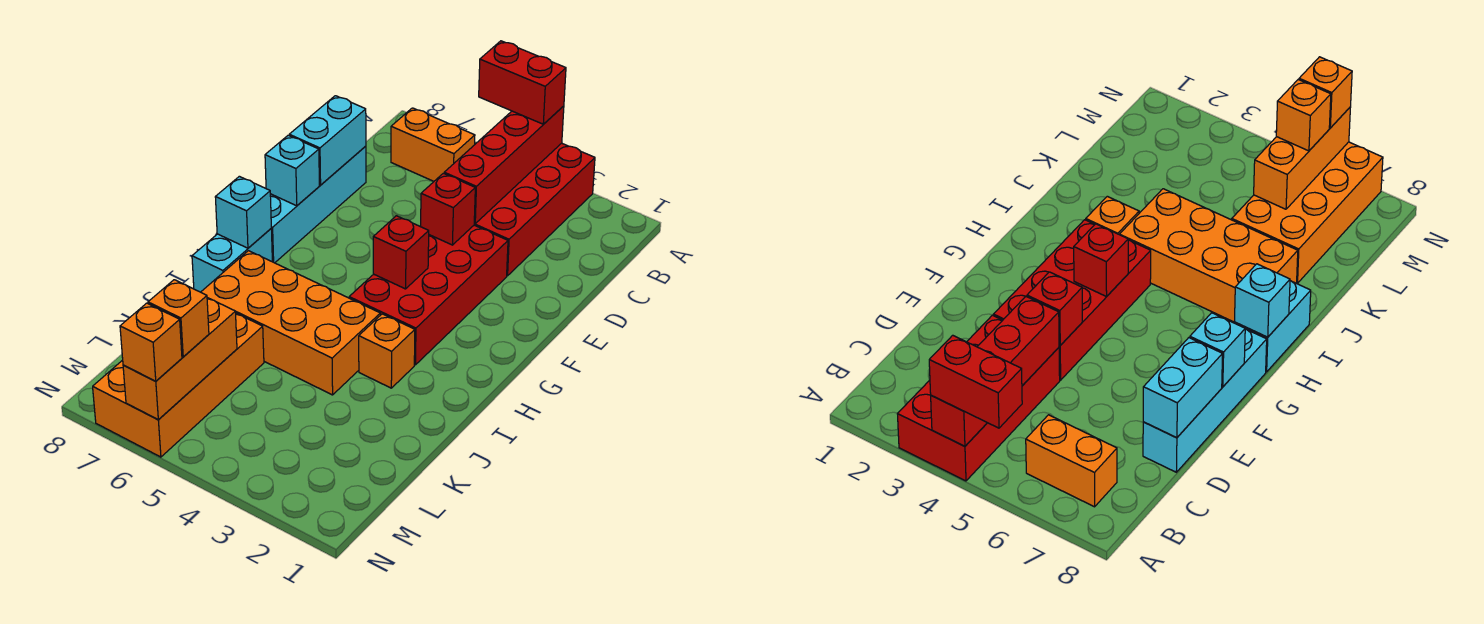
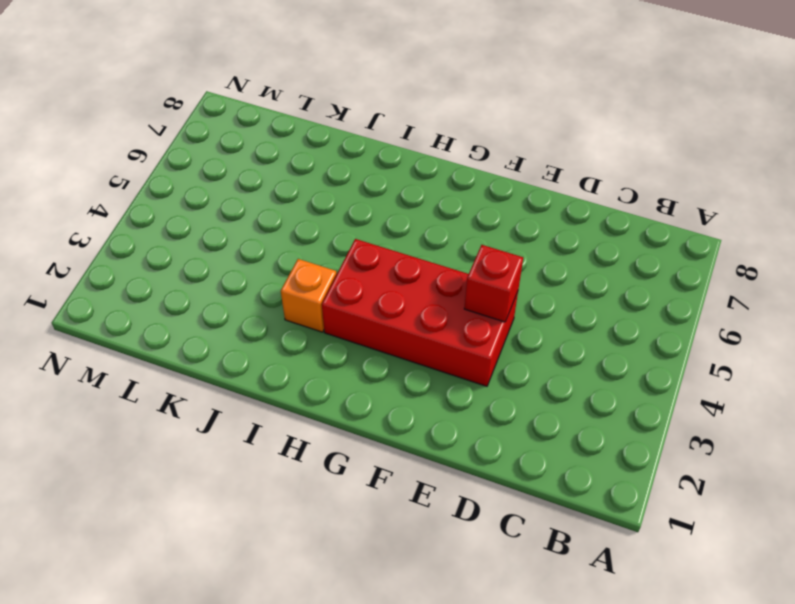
none -> red brick A3:D4 level 1
none -> orange brick B6:B7 level 1
none -> cyan brick D8:G8 level 1

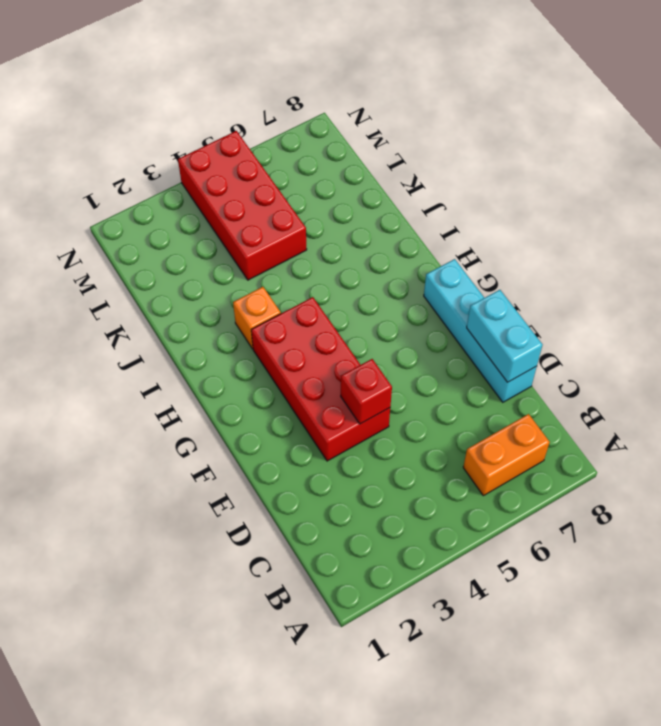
red brick K4:N5 level 1 -> red brick A3:D4 level 1
none -> cyan brick H8:I8 level 1
none -> orange brick I4:J7 level 1
none -> orange brick K6:N7 level 1

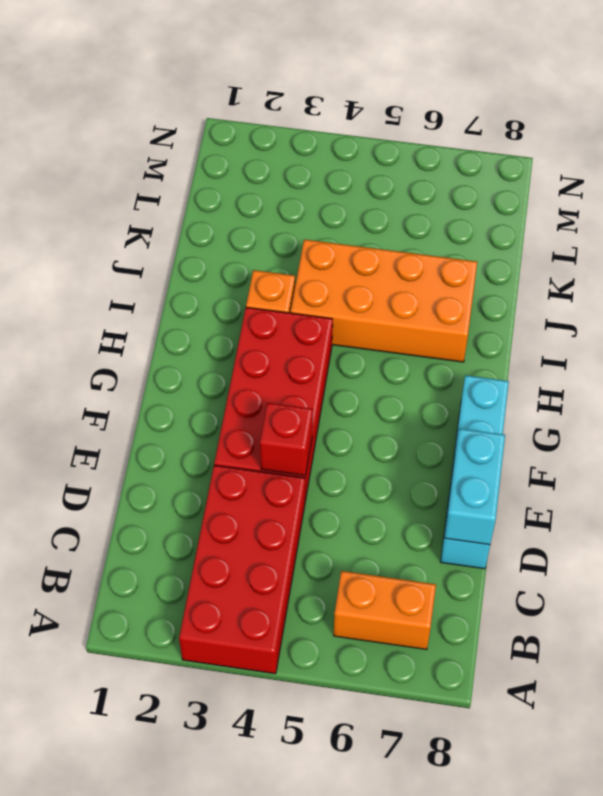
none -> cyan brick H8:I8 level 1
none -> orange brick K6:N7 level 1
none -> red brick A4:D4 level 2

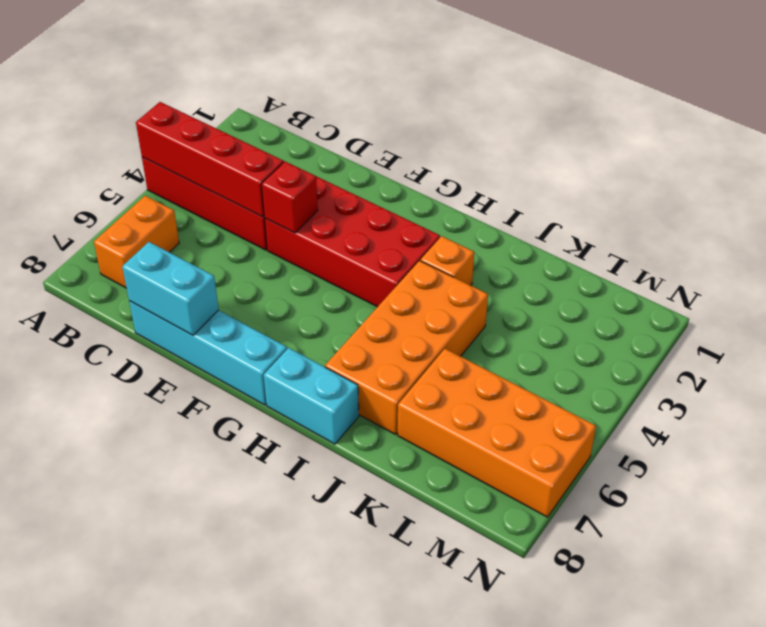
none -> cyan brick F8 level 2
none -> red brick G4 level 2
none -> cyan brick H8 level 2

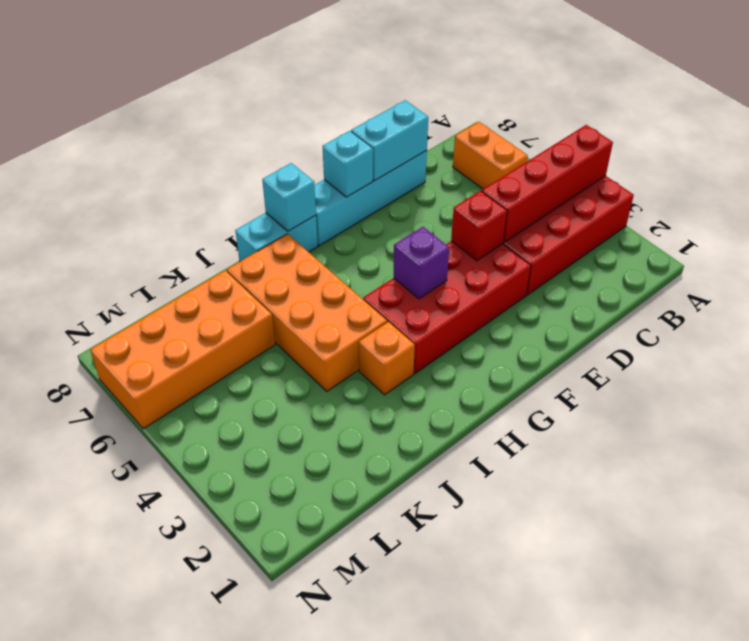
purple brick G4 level 2 -> red brick G4 level 2
none -> orange brick L6:N6 level 2
none -> red brick A4:A5 level 3
none -> orange brick M6 level 3

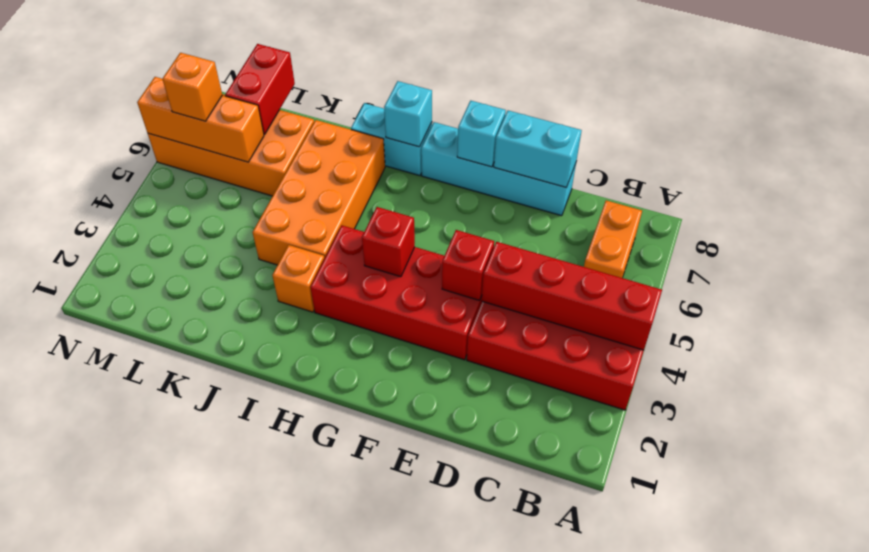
red brick L7:L8 level 2 -> red brick A4:A5 level 3
none -> orange brick N6 level 3

